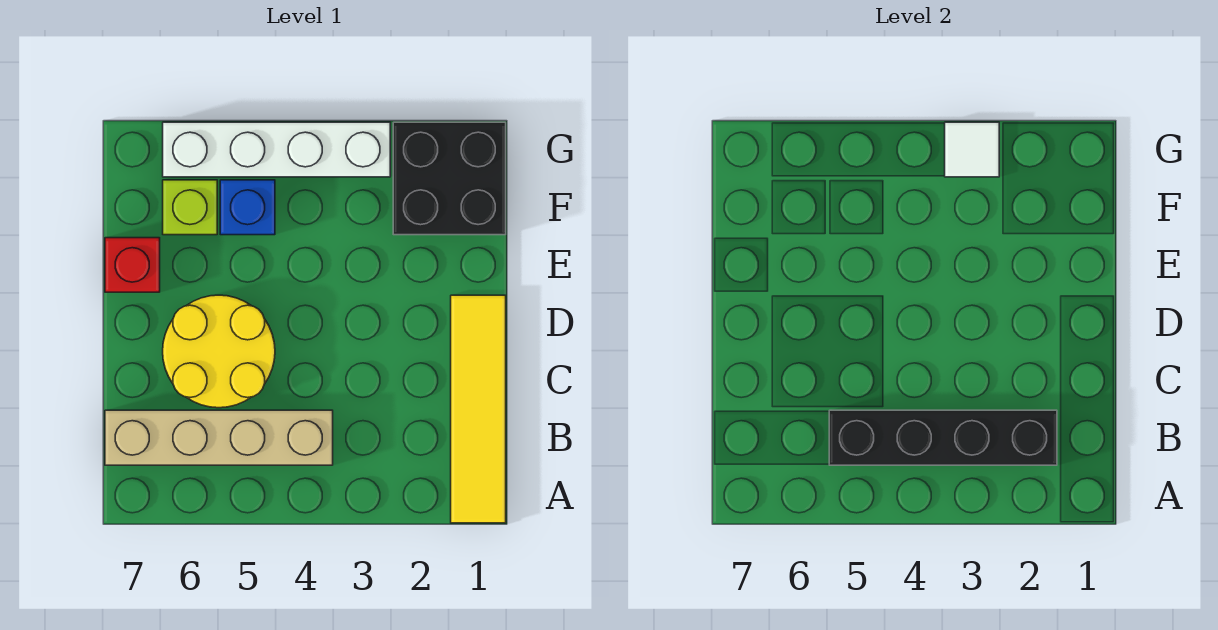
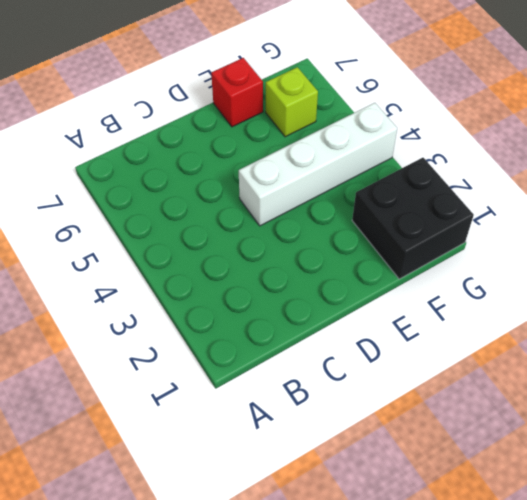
white brick D4:G4 level 1 -> white brick G3:G6 level 1
none -> yellow tile A1:D1 level 1
none -> tan brick B4:B7 level 1

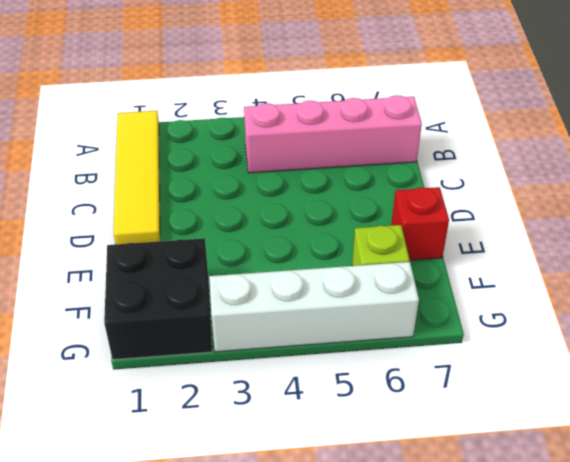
pink brick B4:B7 level 1 -> tan brick B4:B7 level 1
none -> yellow round brick C5:D6 level 1
none -> blue brick F5 level 1

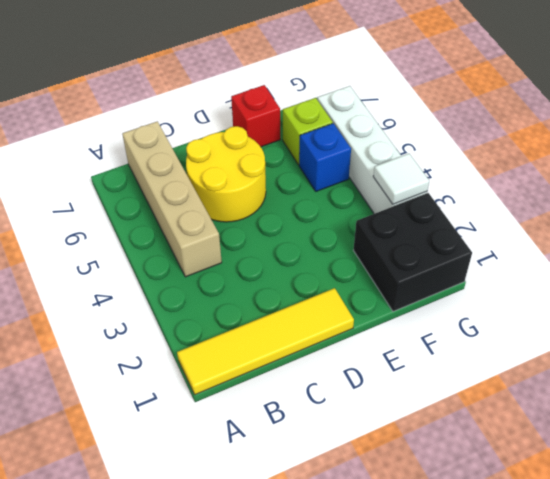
none -> black brick B2:B5 level 2

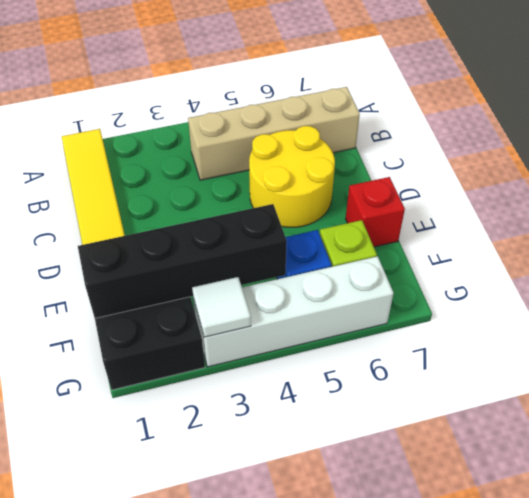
black brick F1:F4 level 2 -> black brick B2:B5 level 2

